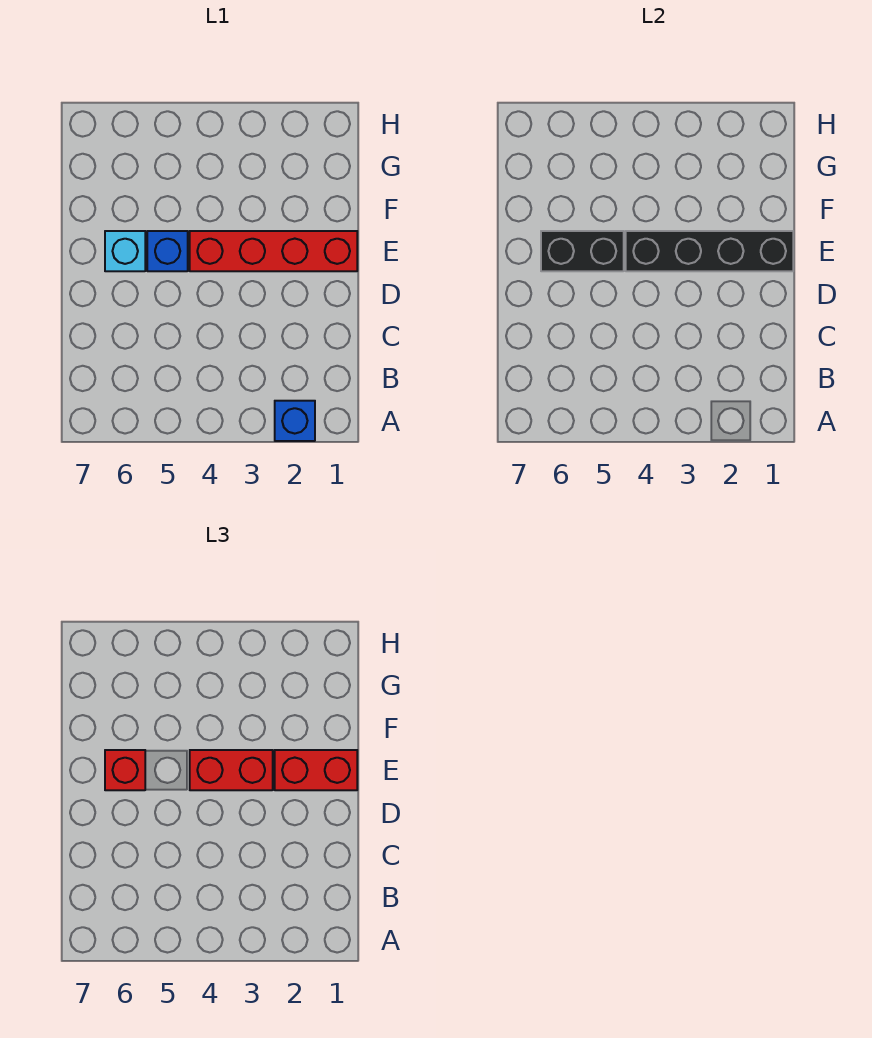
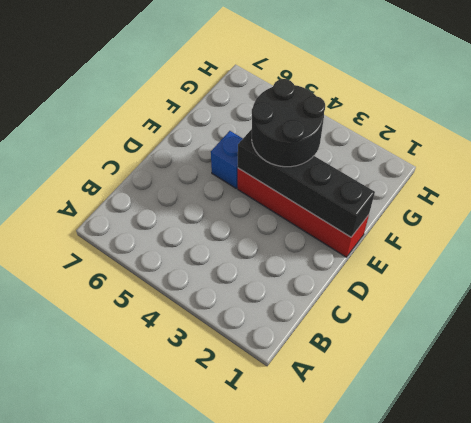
black round brick E3:F4 level 3 -> red brick E3:E4 level 3
none -> blue brick A2 level 1
none -> cyan brick E6 level 1

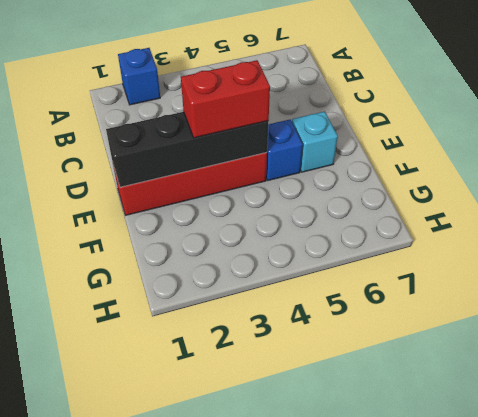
none -> black brick E5:E6 level 2
none -> red brick E1:E2 level 3

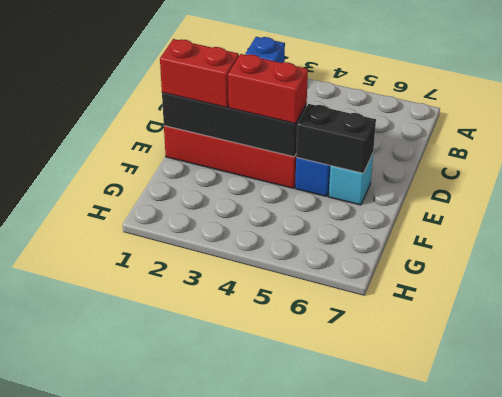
none -> red brick E6 level 3

